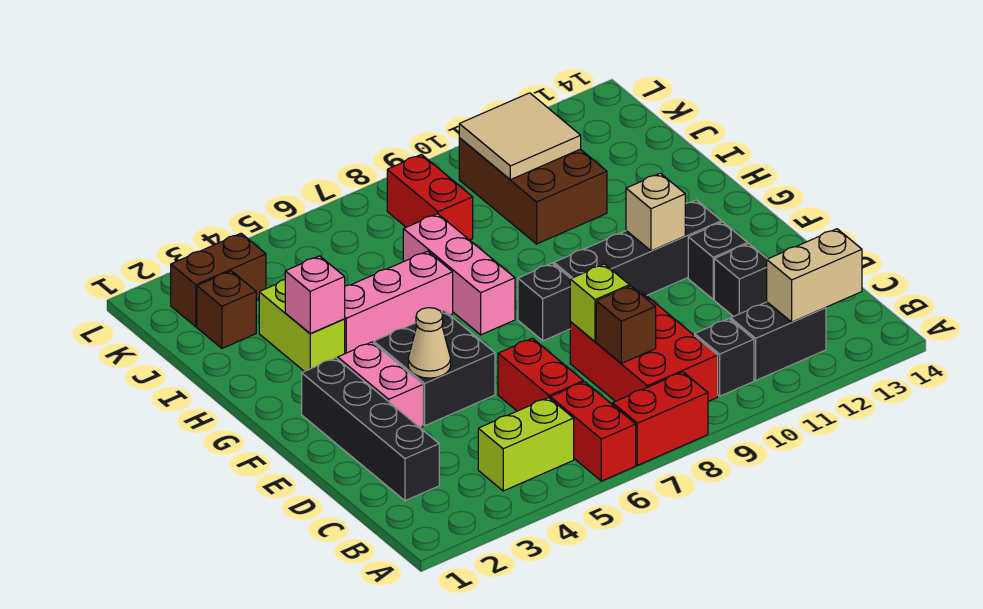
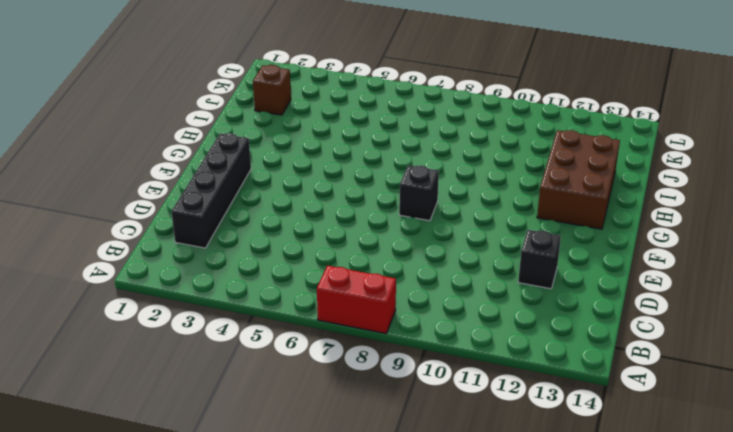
brown brick G12:I13 level 1 -> brown brick I10:K11 level 1
none -> red brick A6:B6 level 1
none -> lime brick B4:B5 level 1
none -> red brick B8:D9 level 1

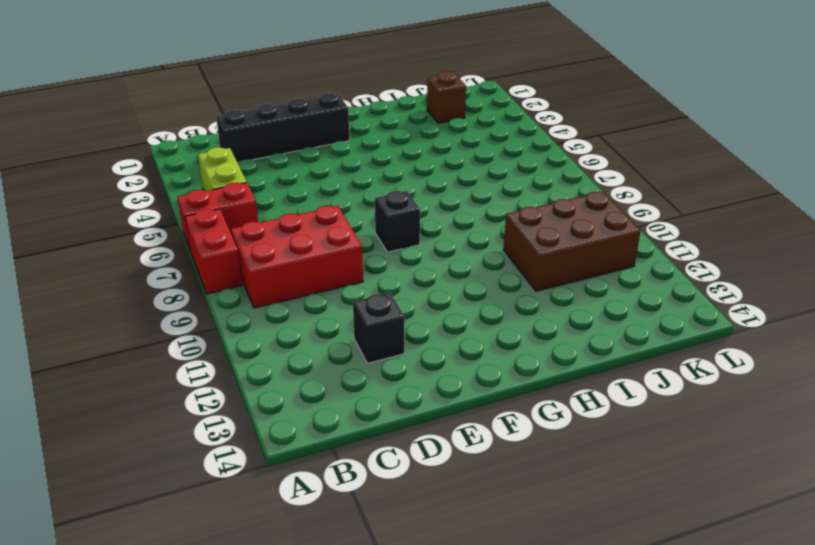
none -> black brick B10 level 1
none -> black brick B11:B12 level 1
none -> red brick C6:D6 level 1

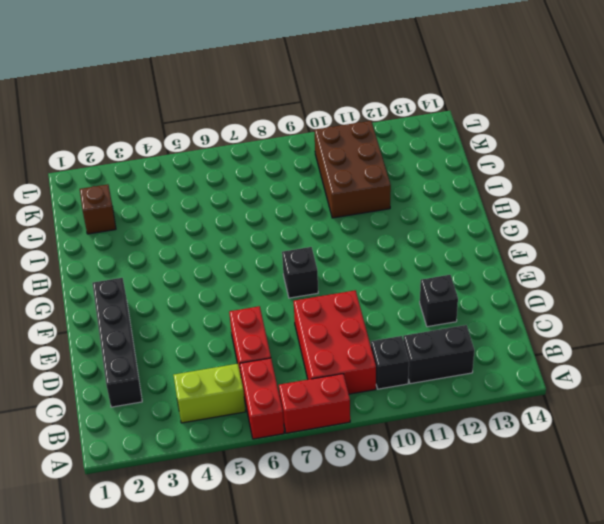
none -> pink brick E3:F3 level 1
none -> black brick E4:F5 level 1
none -> black brick E12 level 1

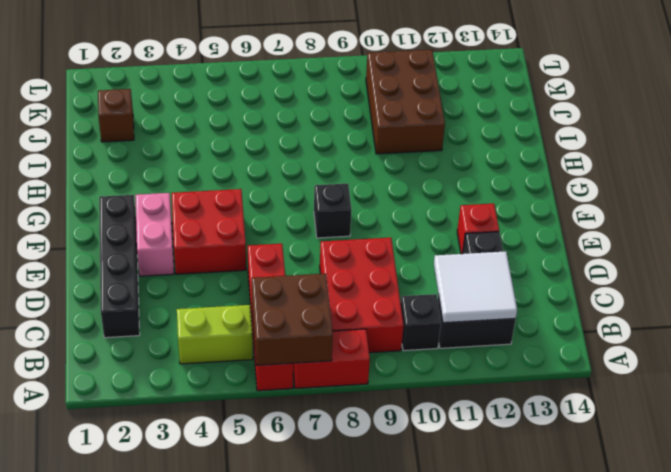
brown brick A6:B7 level 2 -> none
white tile B11:C12 level 2 -> tan brick B12:B13 level 2
red brick E4:F5 level 1 -> black brick E4:F5 level 1
red brick E12 level 1 -> black brick E12 level 1
none -> black brick F9:F12 level 1
none -> pink brick G7:I7 level 1
none -> lime brick H3:I3 level 1

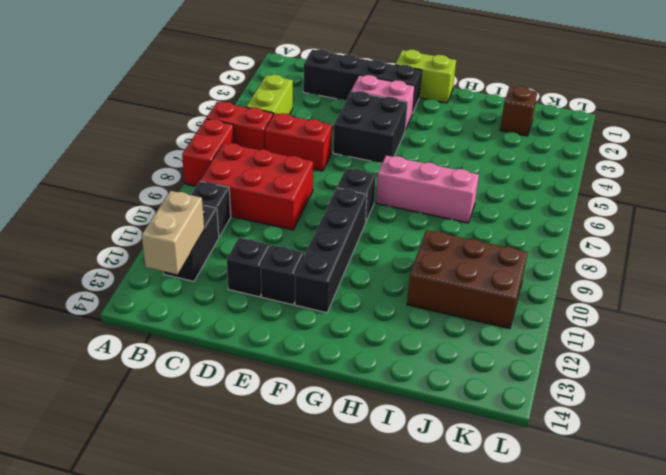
lime brick F1:G1 level 1 -> lime brick H3:I3 level 1
none -> pink brick H4:H6 level 1
none -> red brick J8:K8 level 1
none -> brown brick K2:K3 level 1

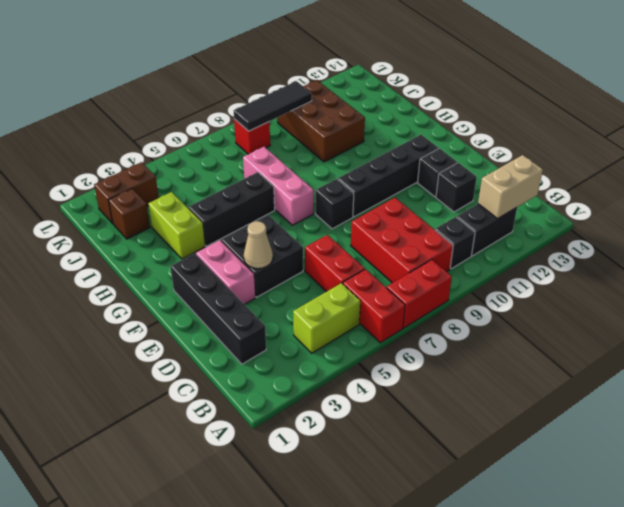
black brick H4:H6 level 1 -> pink brick H4:H6 level 1
red brick K8 level 1 -> red brick J8:K8 level 1
black tile K8:K10 level 2 -> tan tile J10:K11 level 2
none -> brown brick C8 level 2
none -> lime brick D8 level 2
none -> tan brick F11 level 2

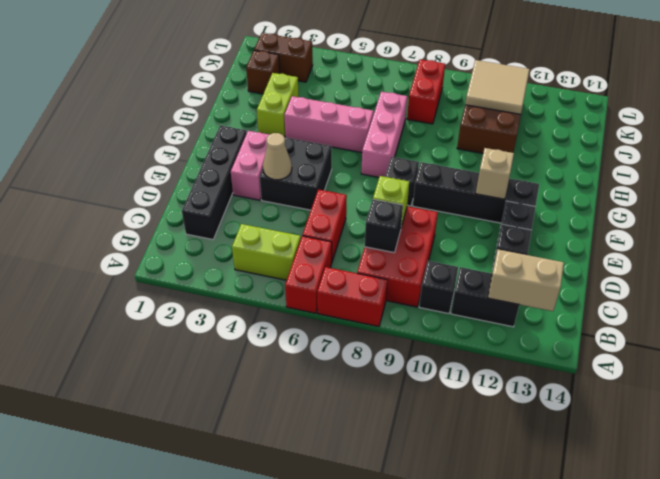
black brick C8 level 2 -> brown brick C8 level 2
none -> pink brick H3 level 2

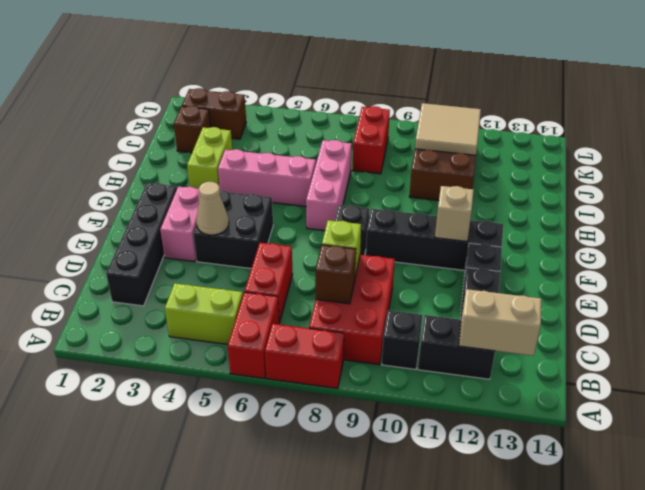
none -> pink brick H3 level 2

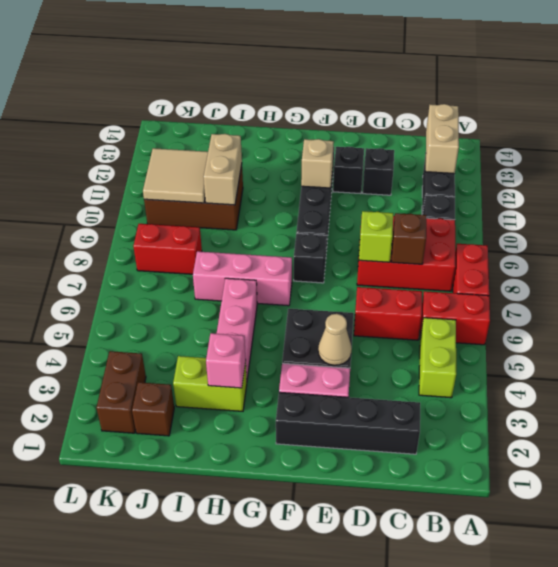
tan brick I10:I11 level 2 -> none

